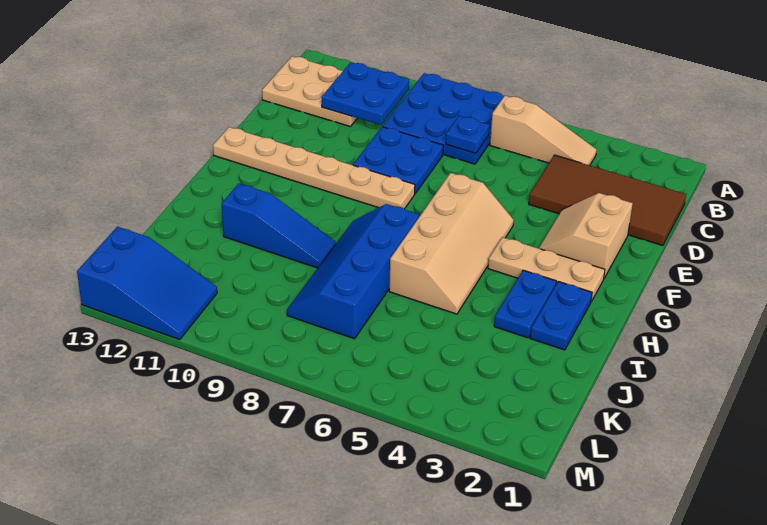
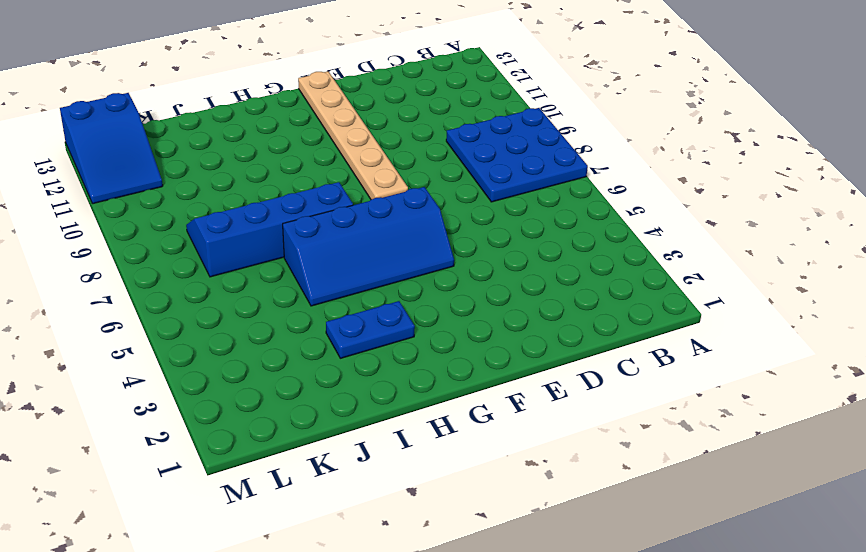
blue slope F5:I6 level 1 top 6 -> tan slope F5:I6 level 1 top 6
none -> tan slope B4:B6 level 1 top 6
none -> tan plate B11:C13 level 1
none -> brown tile C1:D4 level 1

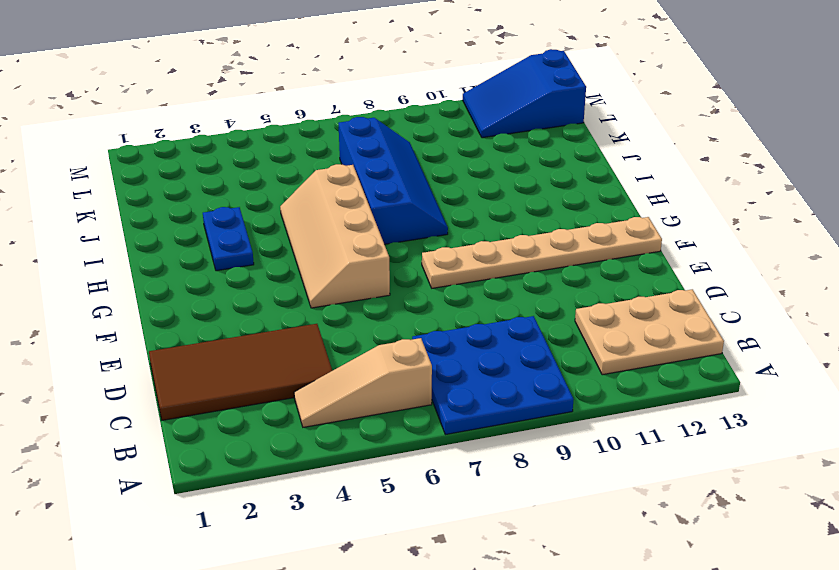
none -> blue plate D8:E9 level 1
none -> tan slope E2:F3 level 1 top 2
none -> tan plate G2:G4 level 1

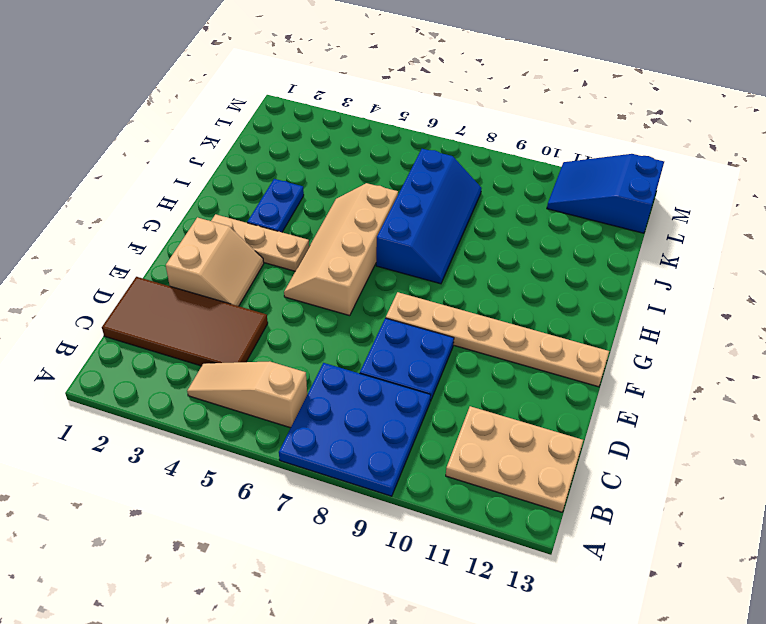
none -> blue plate H2:I2 level 1
none -> blue slope I9:I11 level 1 top 11
none -> blue plate B10:C11 level 2

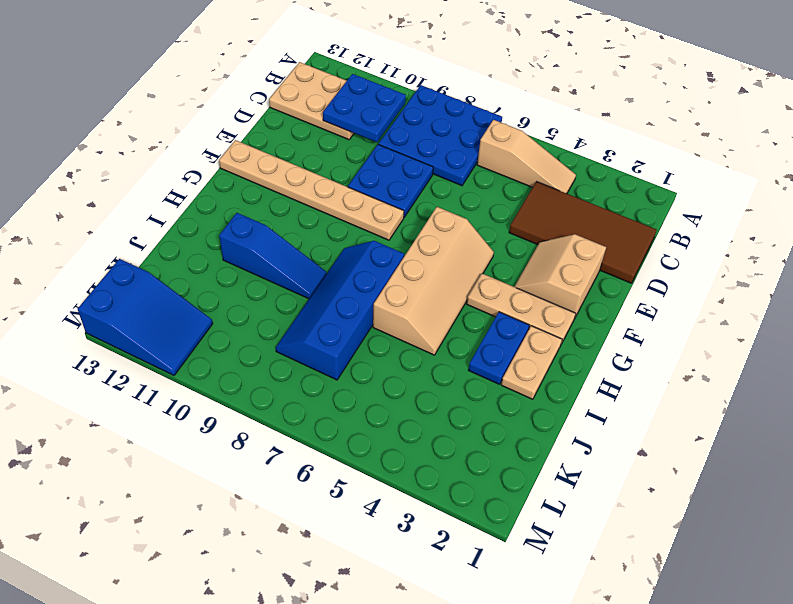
tan plate H2:I2 level 1 -> blue plate H2:I2 level 1
none -> blue plate C7 level 2

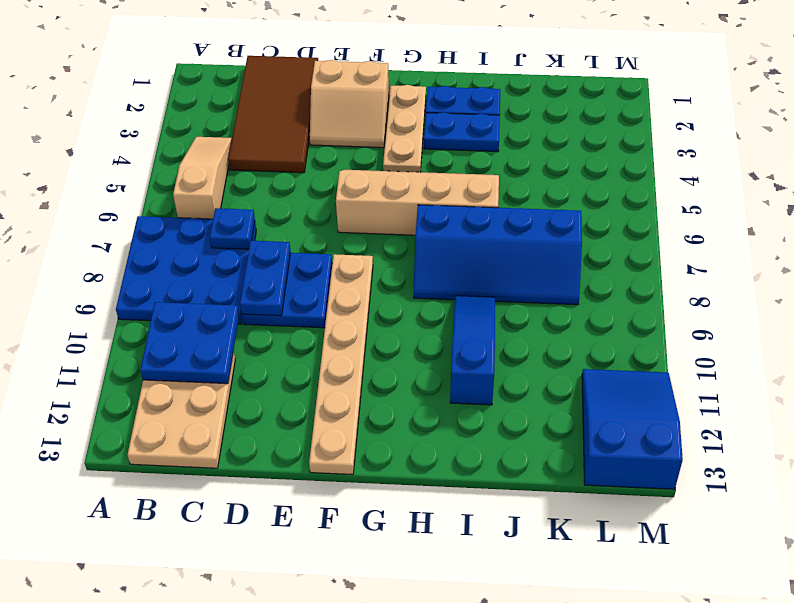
blue plate D8:D9 level 2 -> none

